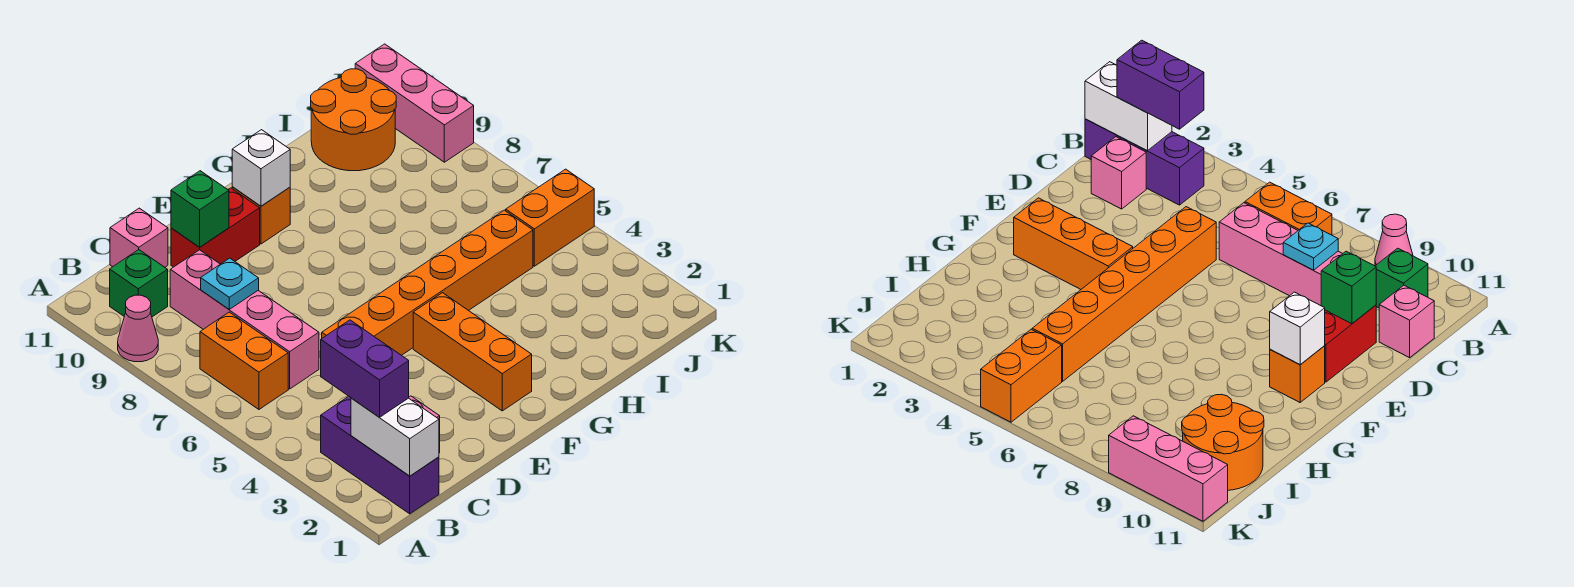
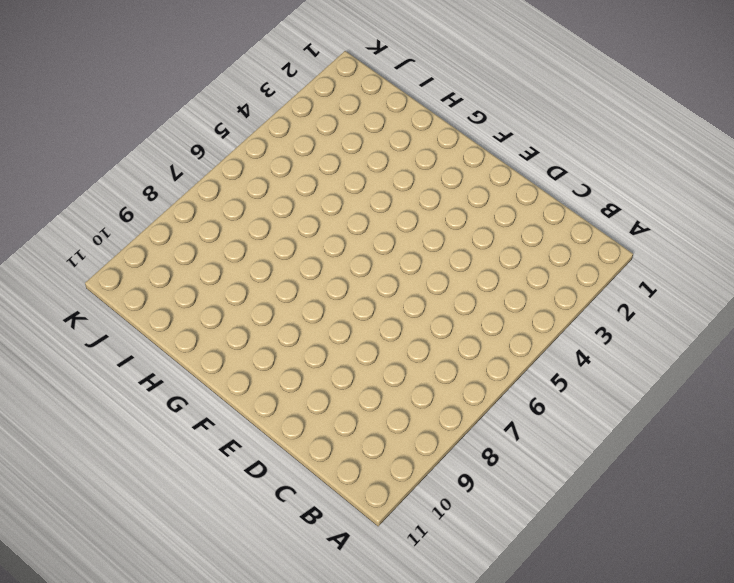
none -> pink cone A9 level 1
none -> purple brick B1:B3 level 1
none -> orange brick B6:B7 level 1

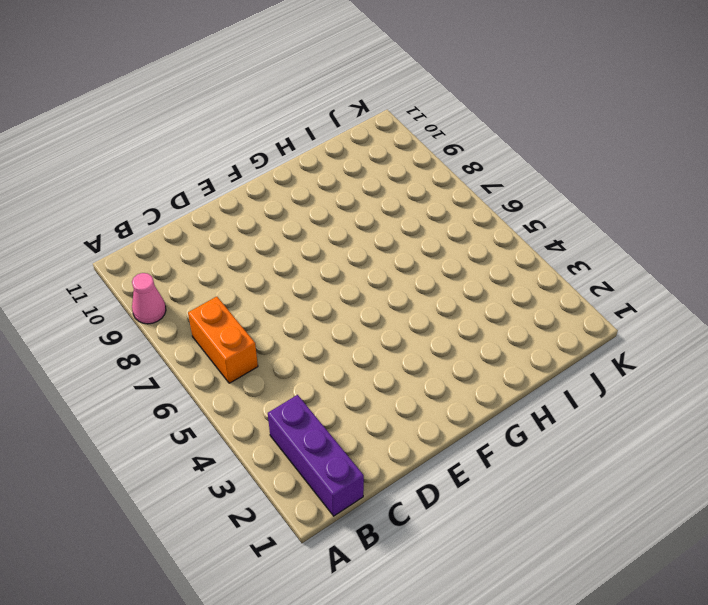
none -> green brick B10 level 1
none -> pink brick C2 level 1
none -> pink brick C6:C9 level 1

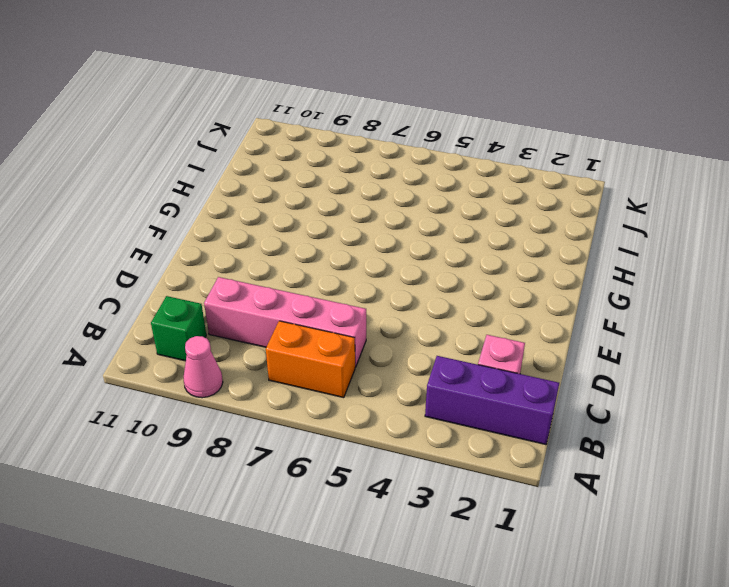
none -> pink brick C11 level 1
none -> orange brick D5:I5 level 1
none -> red brick D10:E10 level 1

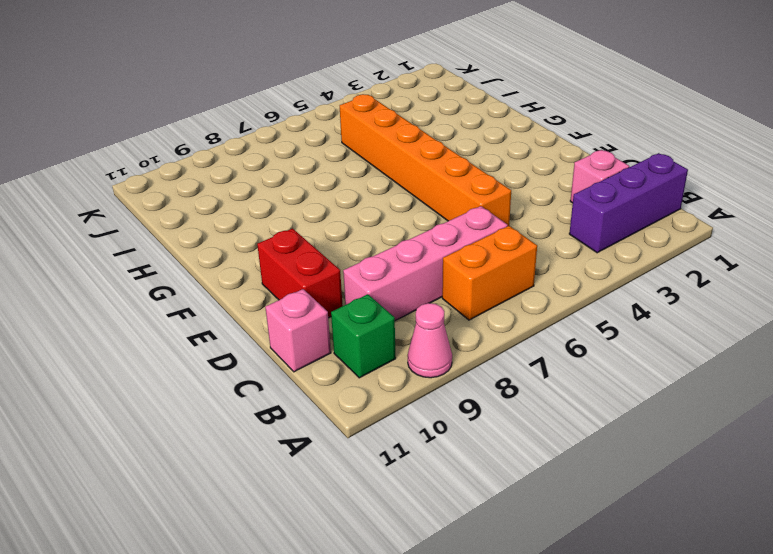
none -> orange brick F2:F4 level 1
none -> orange brick F10 level 1
none -> orange round brick I10:J11 level 1

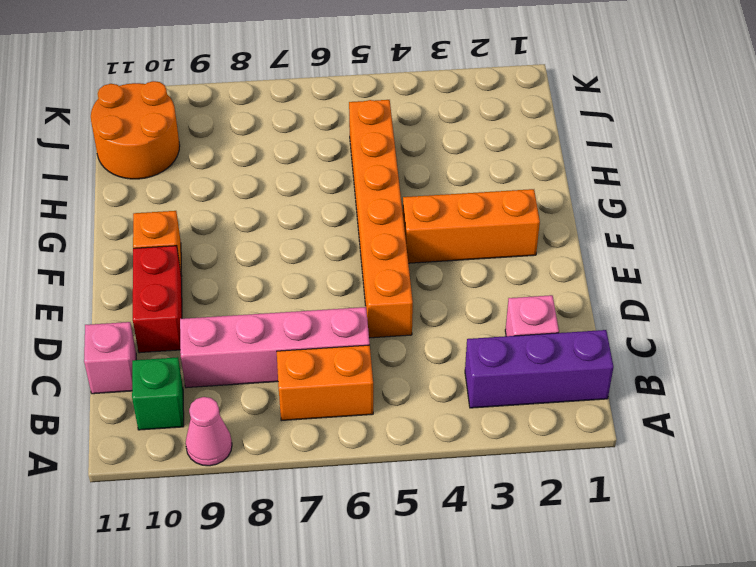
none -> orange brick J5:K5 level 1
none -> pink brick K9:K11 level 1
none -> white brick B1:B2 level 2

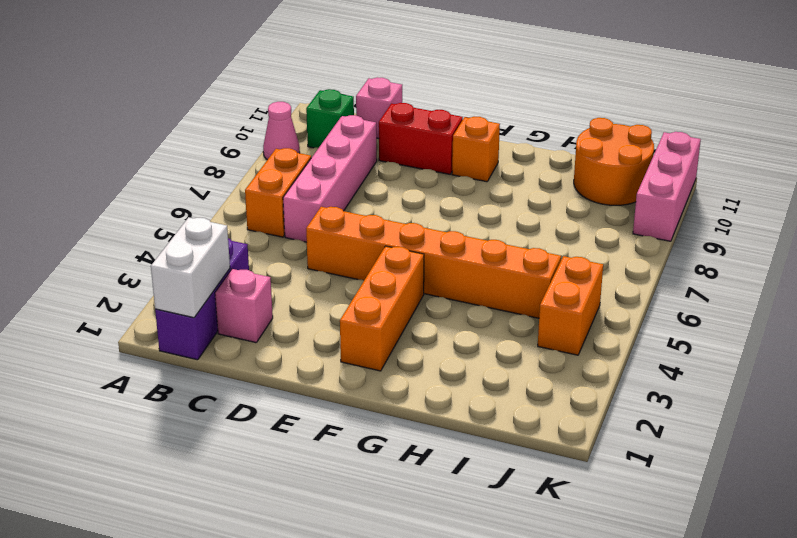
orange brick J4:J5 level 1 -> orange brick J5:K5 level 1
none -> cyan plate C8 level 2
none -> green brick D10 level 2
none -> white brick F10 level 2

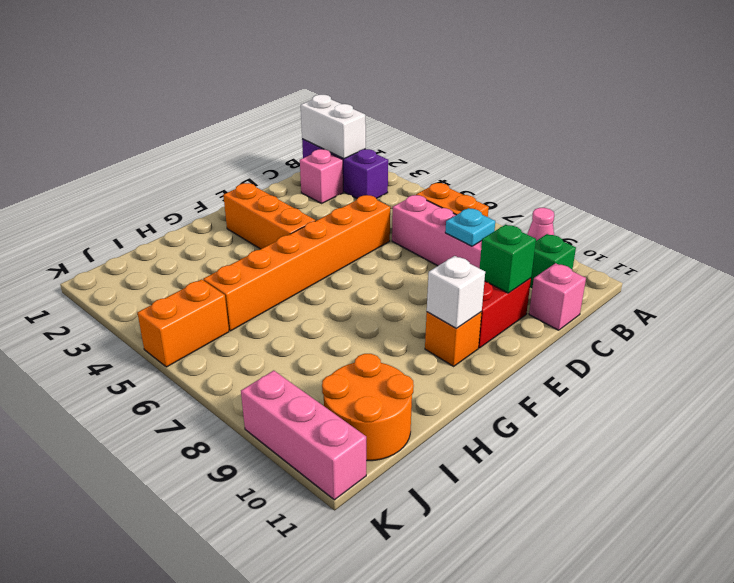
none -> purple brick B2:B3 level 3

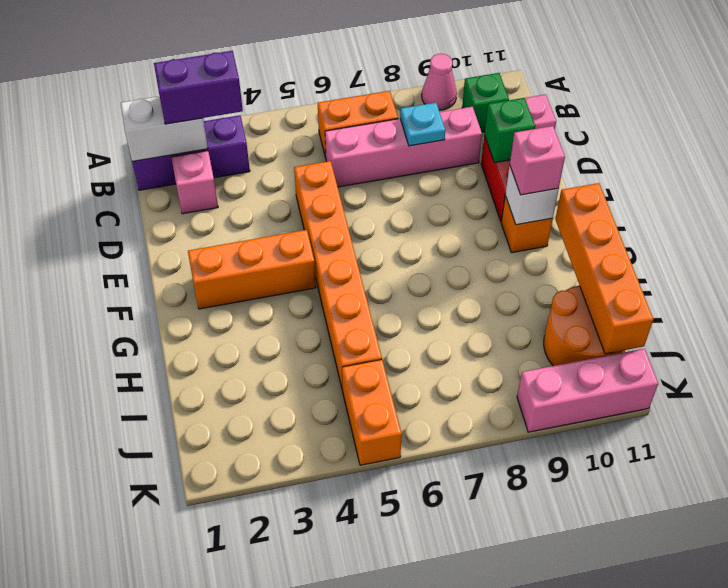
pink brick F10 level 3 -> none
orange brick G11:J11 level 2 -> none

